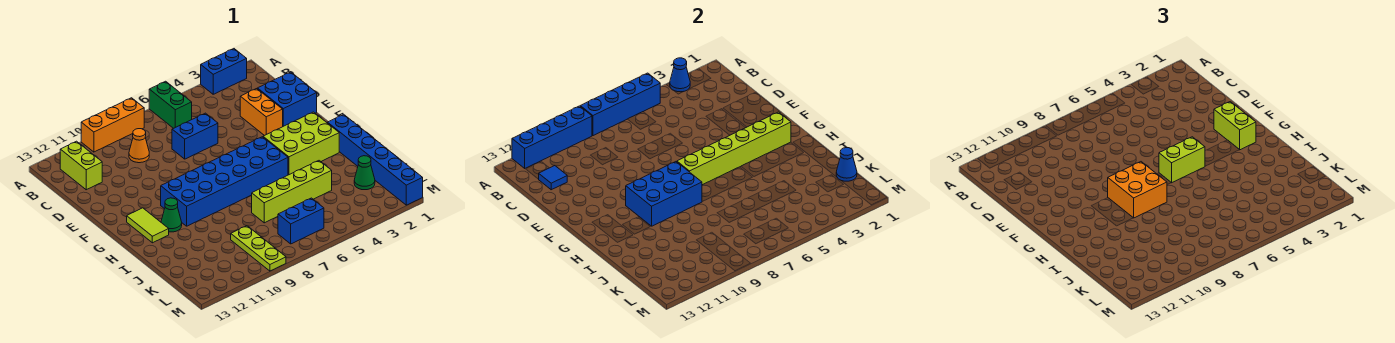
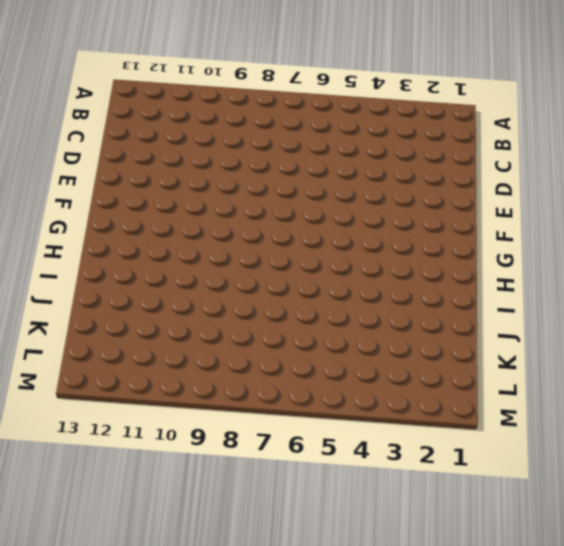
none -> blue brick A2:A3 level 1
none -> green brick A6:B6 level 1
none -> orange brick A8:A10 level 1

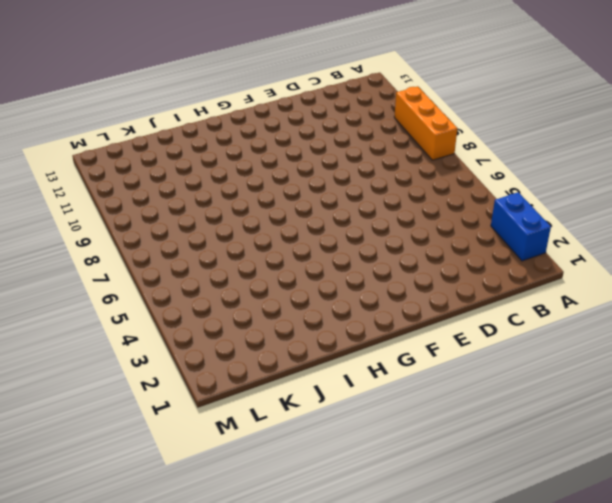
none -> green brick A6:B6 level 1
none -> lime brick B12:C12 level 1
none -> orange cone C9 level 1

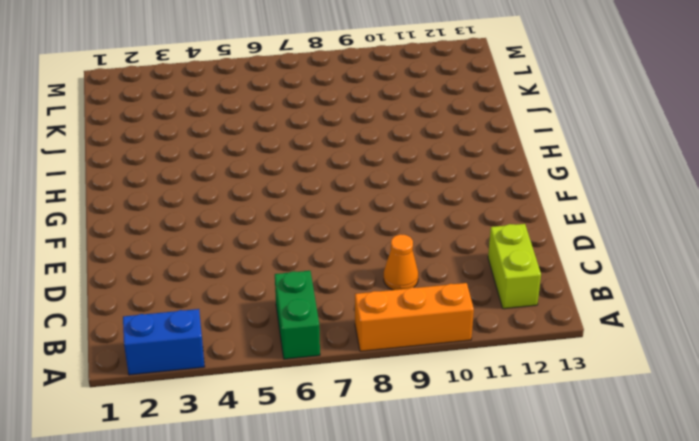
none -> blue brick D1:E2 level 1
none -> orange brick D3:E3 level 1
none -> blue brick D6:D7 level 1

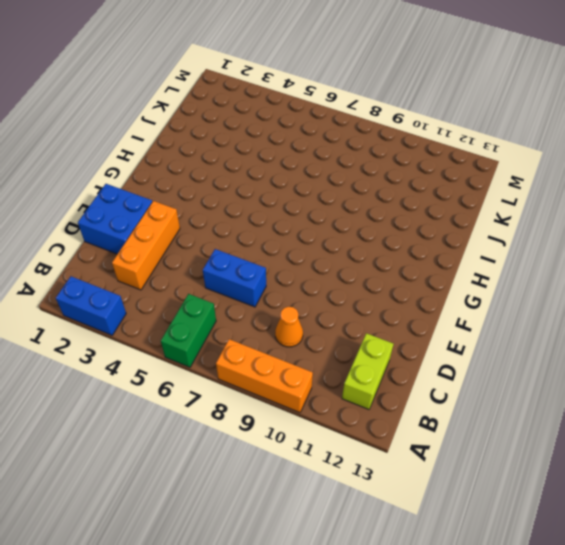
orange brick C3:E3 level 1 -> orange brick D3:E3 level 1
none -> lime brick G2:H4 level 1
none -> blue brick G5:H10 level 1
none -> lime tile G12:H12 level 1

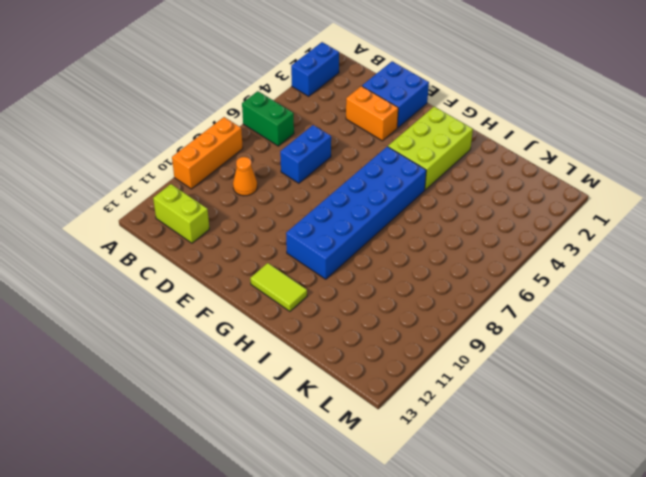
none -> blue brick H1:M1 level 1
none -> green cone H11 level 1
none -> lime brick J4:J7 level 1

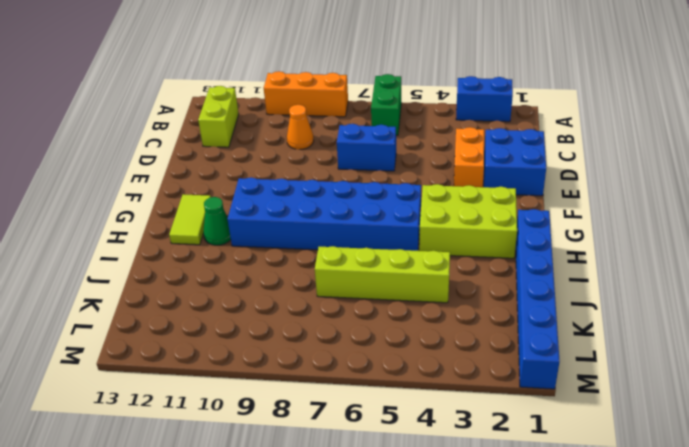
none -> green cone K2 level 1
none -> lime plate K9:M9 level 1
none -> blue brick L6:L7 level 1

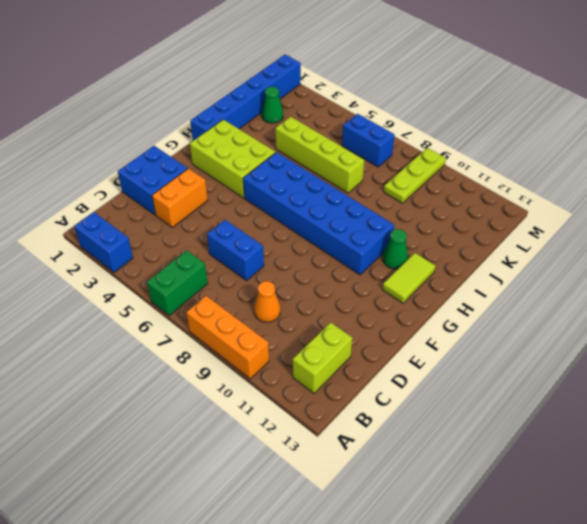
none -> blue cone A3 level 2
none -> blue brick A5:A8 level 2
none -> blue brick A9:A12 level 2

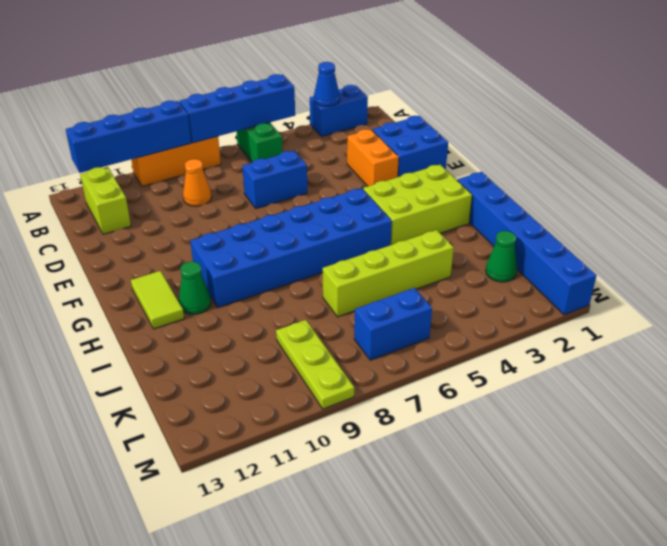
none -> blue tile C12 level 2
none -> lime brick G2:G7 level 2
none -> blue brick G8:H10 level 2

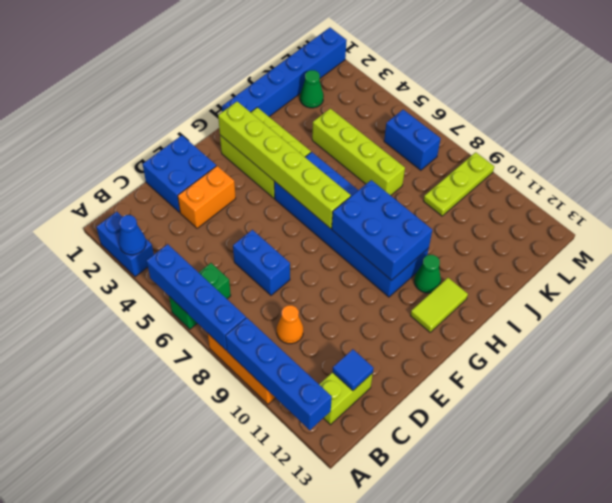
none -> blue cone K1 level 2
none -> lime brick F2:G2 level 3
none -> lime brick G5:G6 level 3

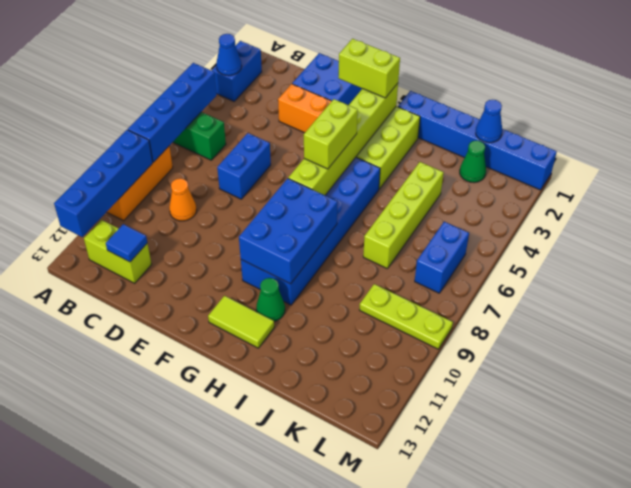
none -> orange brick G8:H9 level 3

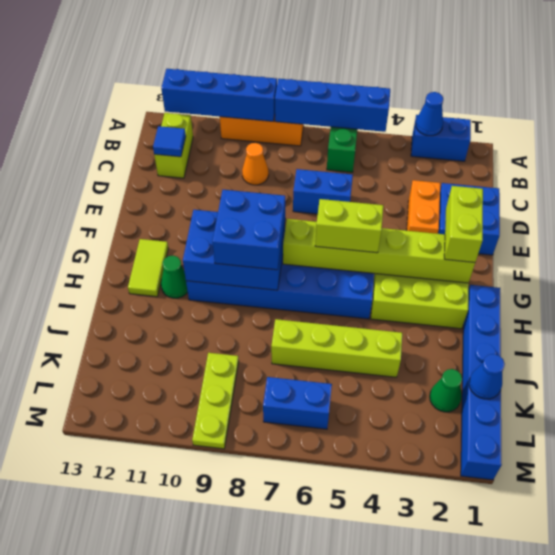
blue brick G8:H9 level 3 -> orange brick G8:H9 level 3

